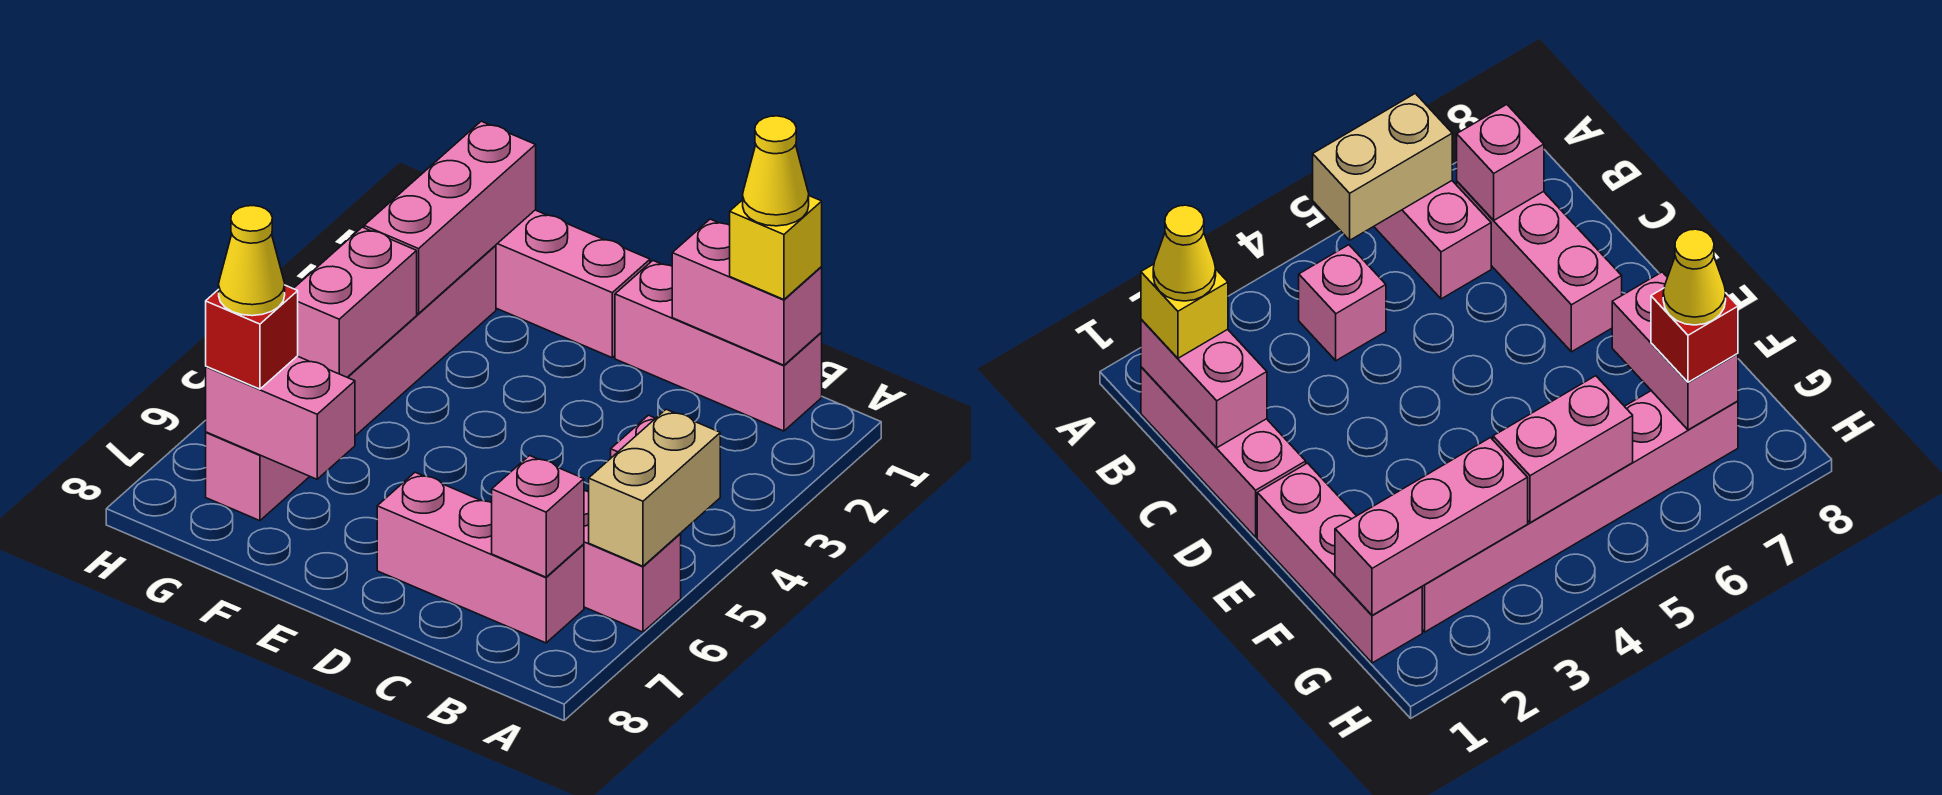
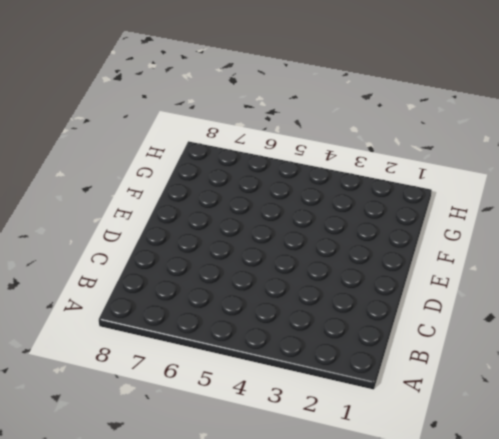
none -> pink brick A6:B6 level 1
none -> pink brick B1:D1 level 1
none -> pink brick B4 level 1

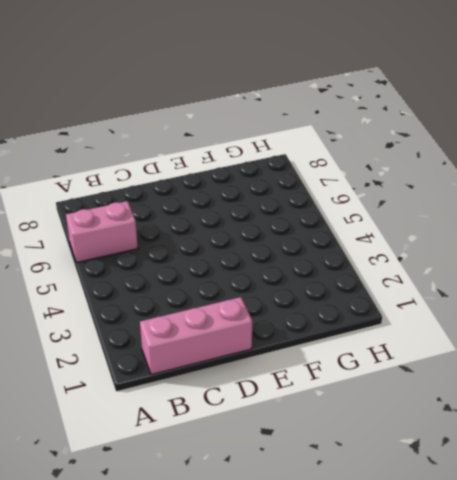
none -> pink brick B4 level 1
none -> pink brick B7:D7 level 1
none -> pink brick E1:G1 level 1

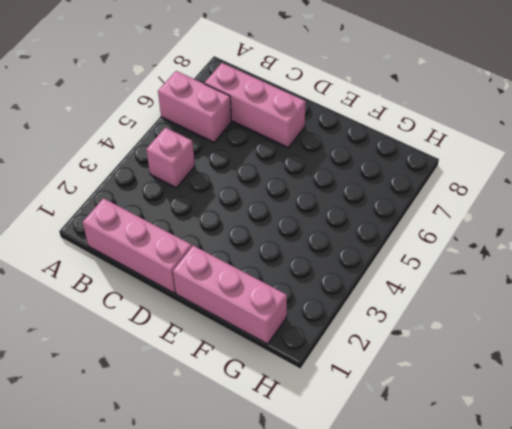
none -> pink brick G2:G7 level 1
none -> tan brick A5:A6 level 2
none -> pink brick B1:C1 level 2

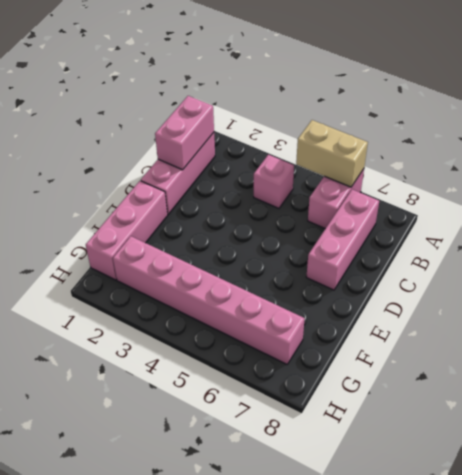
none -> pink brick B7 level 2
none -> pink brick F7:G7 level 2
none -> pink brick G1:G3 level 2

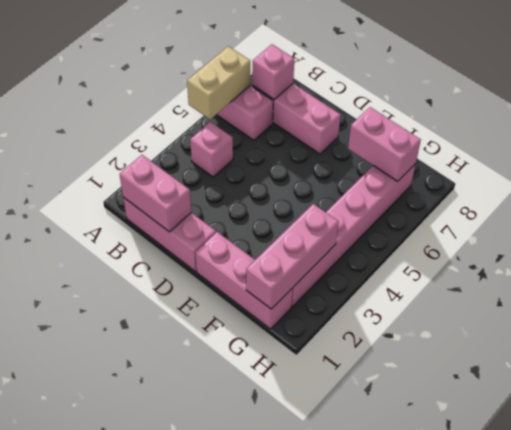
none -> pink brick G4:G5 level 2
none -> yellow brick B1 level 3
none -> red brick G7 level 3

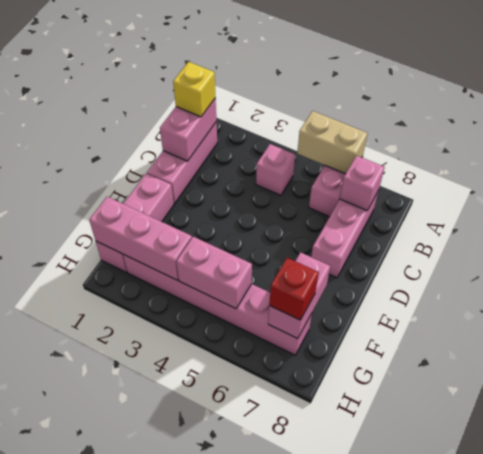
none -> yellow cone B1 level 4
none -> yellow cone G7 level 4

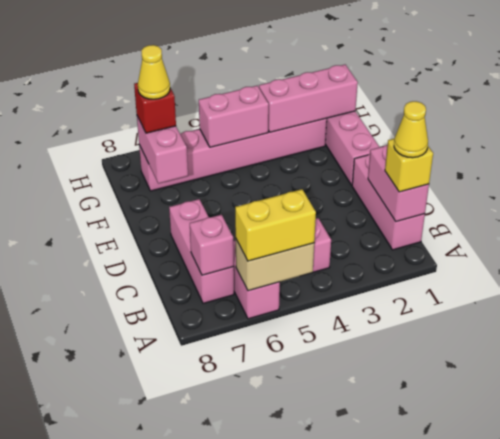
yellow brick A5:A6 level 3 -> none

